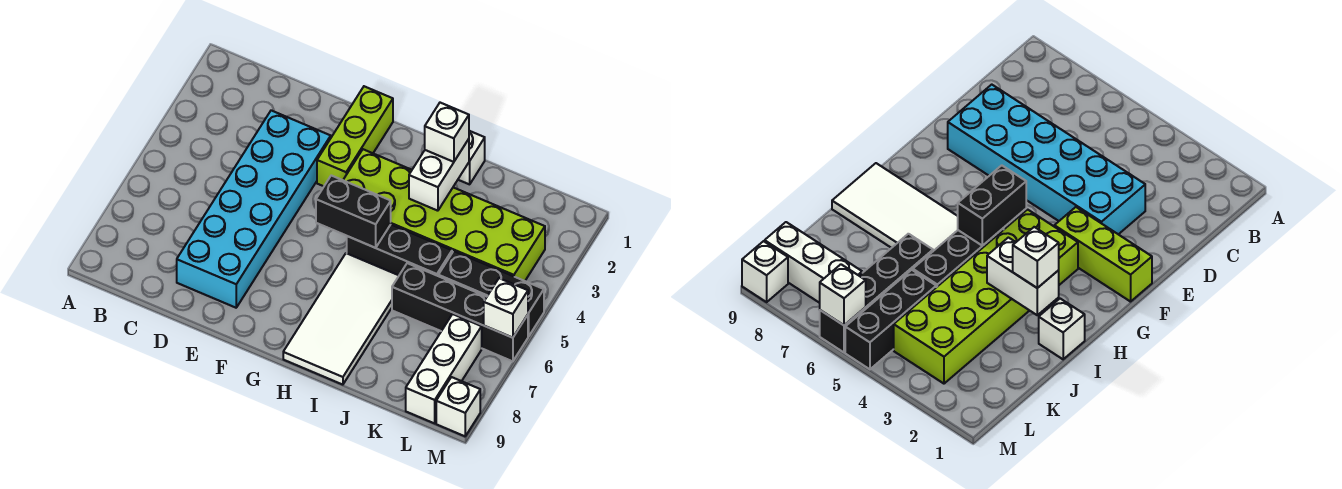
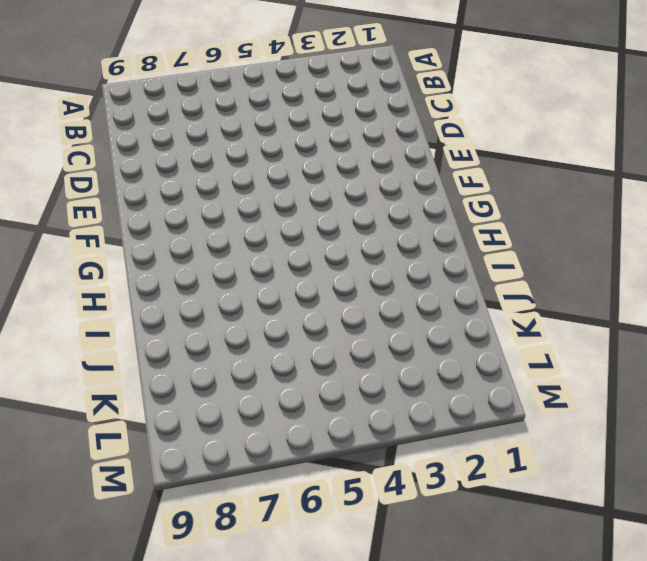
none -> cyan brick D3:E8 level 1
none -> lime brick F1:F3 level 1
none -> lime brick G3:L4 level 1

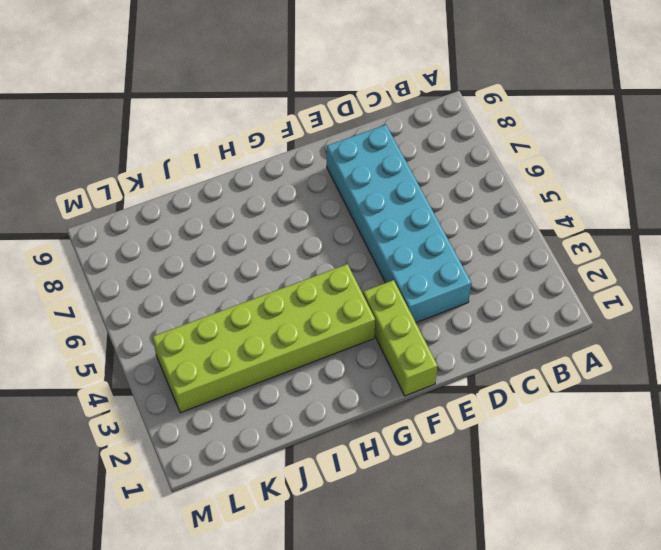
none -> black brick H5:J5 level 1
none -> white tile H6:I9 level 1
none -> white brick I1 level 1

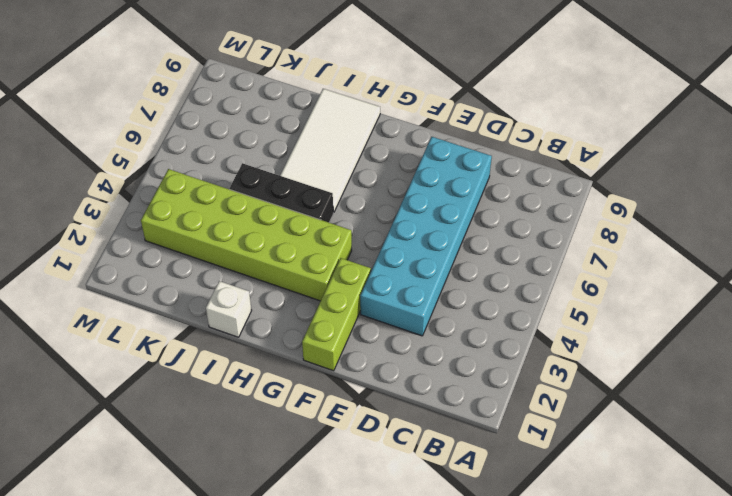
none -> black brick J6:M6 level 1
none -> black brick K5:M5 level 1
none -> white brick L7:L9 level 1

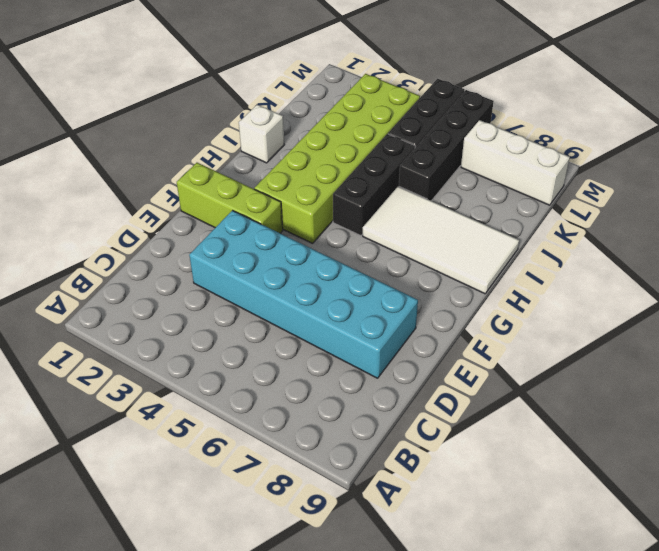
none -> white brick M9 level 1
none -> black brick G5:H5 level 2
none -> white brick I2:I3 level 2

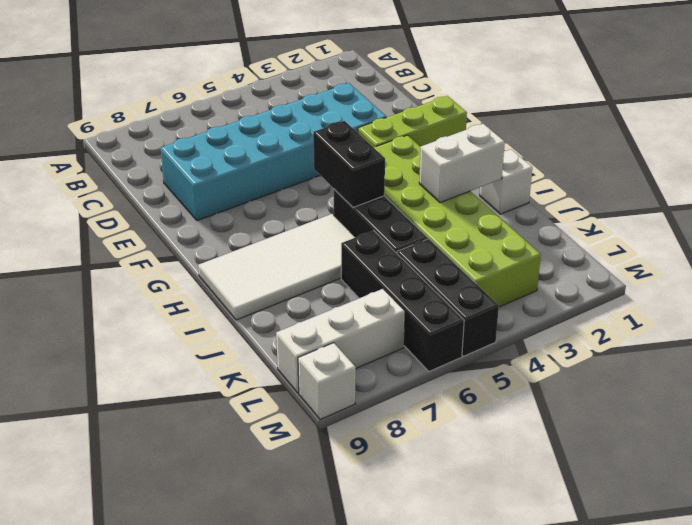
none -> white brick M6 level 2
none -> white brick I2 level 3

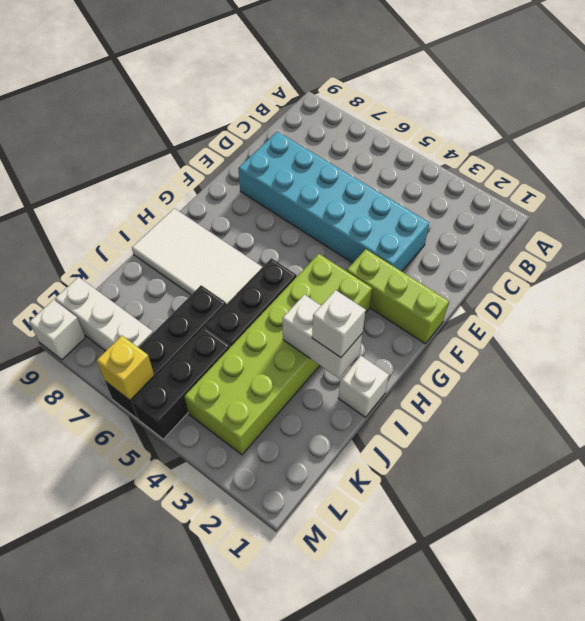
yellow brick M6 level 2 -> white brick M6 level 2
none -> black brick G5:H5 level 2

